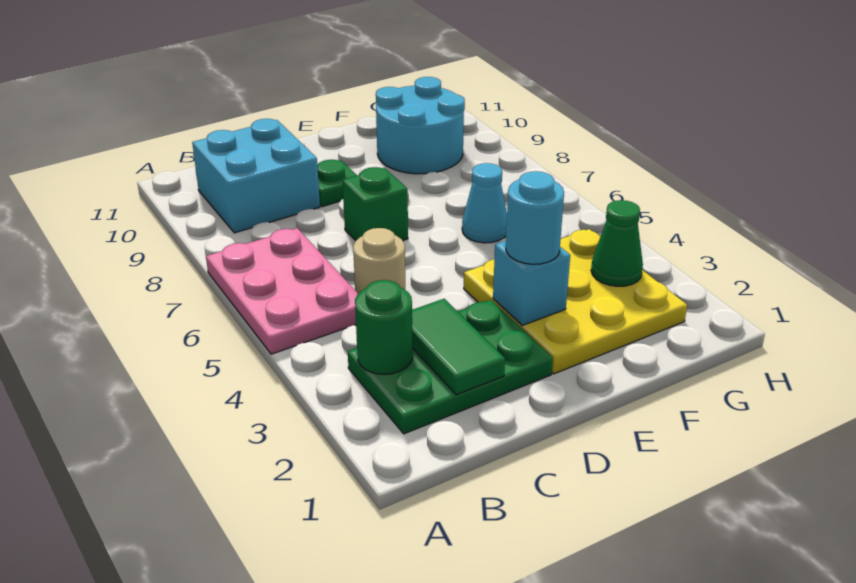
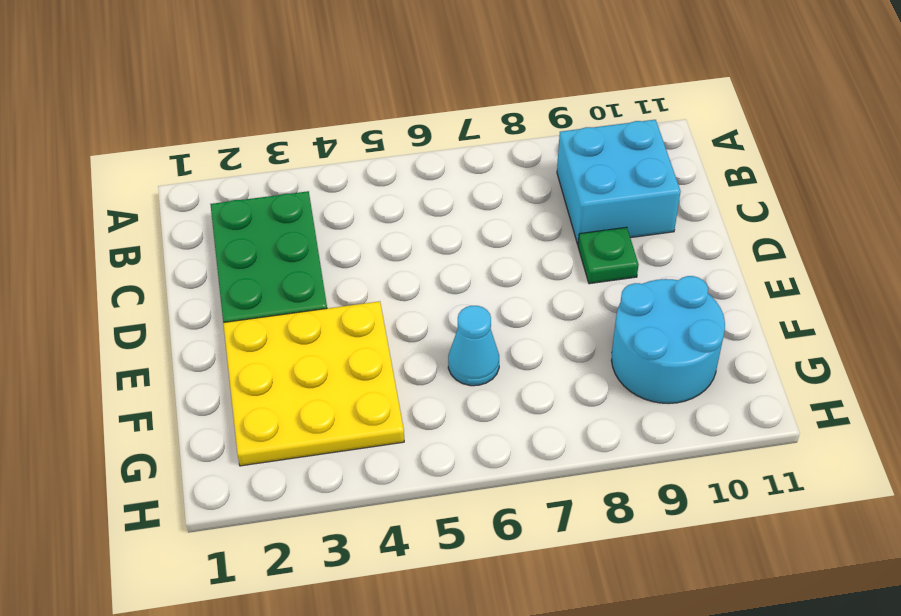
none -> pink plate A5:B7 level 1
none -> tan round brick C5 level 1
none -> green brick D7 level 1

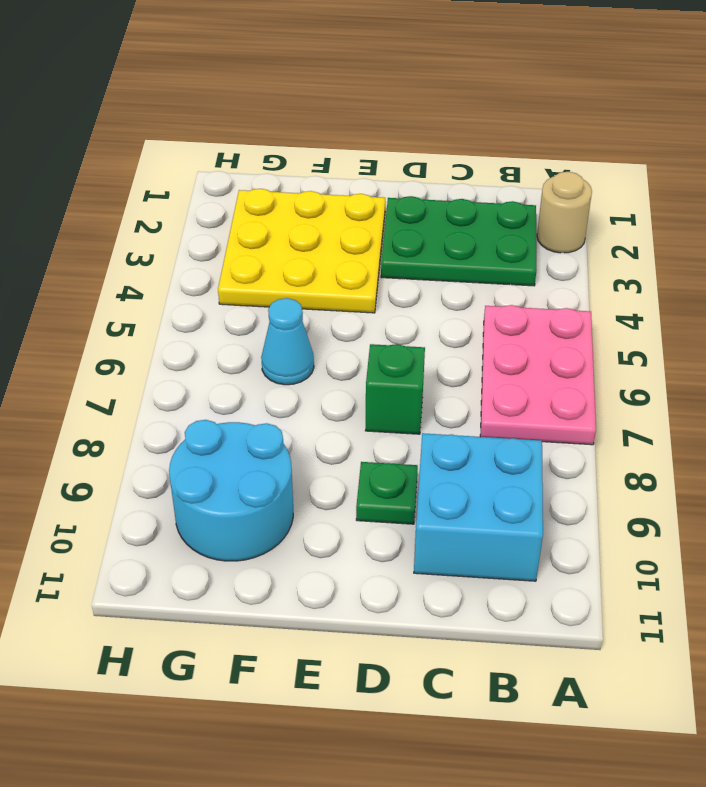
tan round brick A2 level 1 -> tan round brick C5 level 1
none -> green round brick B3 level 2
none -> green tile C2:C3 level 2
none -> cyan brick E3 level 2

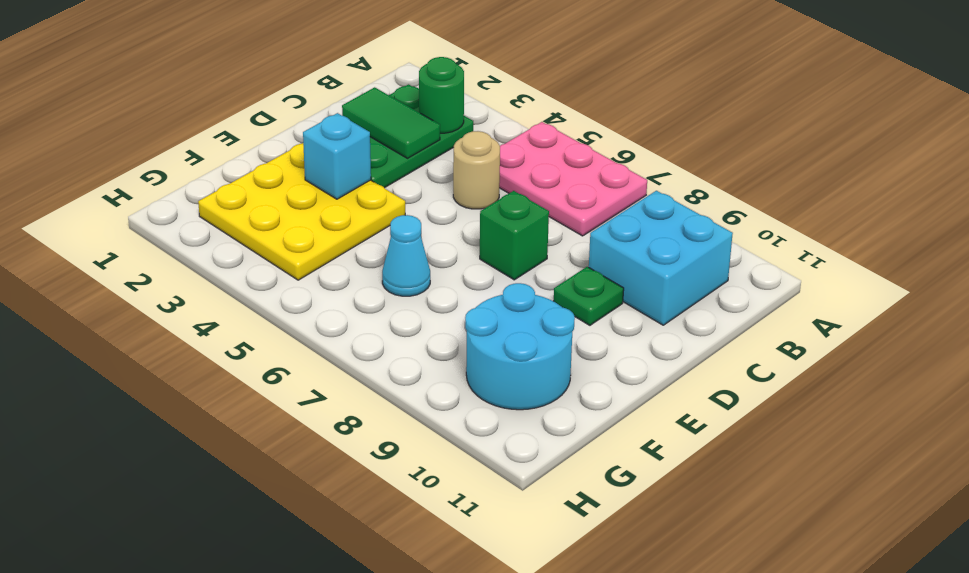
none -> green cone G3 level 2
none -> cyan round brick E3 level 3

